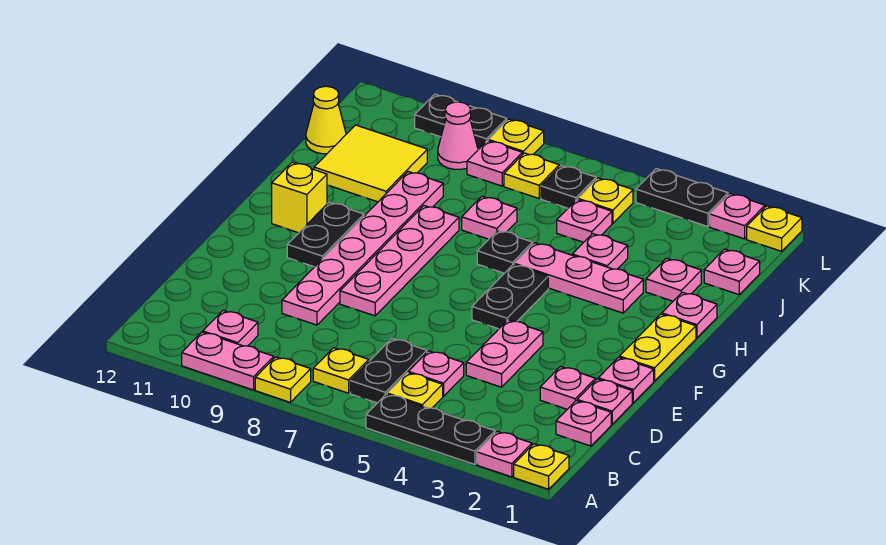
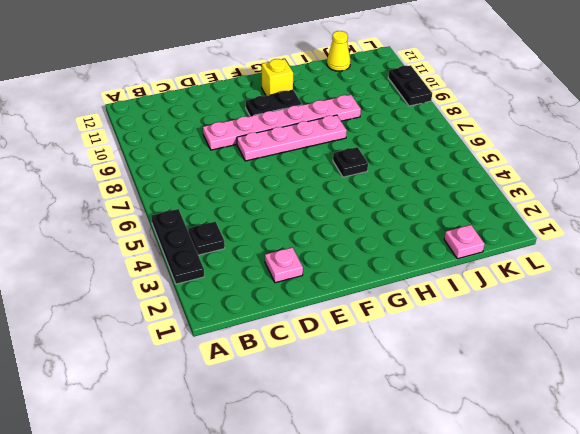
black plate B4 level 1 -> black plate K6 level 1
none -> yellow plate A1 level 1
none -> pink plate A2 level 1
none -> yellow plate A8 level 1
none -> pink plate A9:A10 level 1

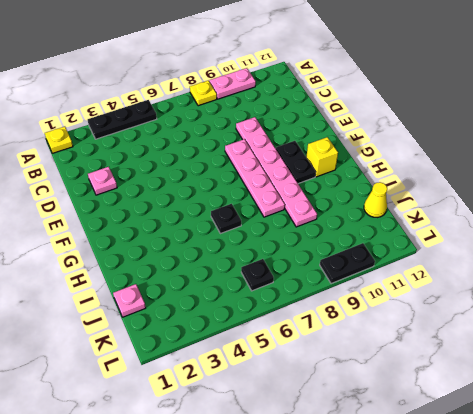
none -> pink plate A2 level 1
none -> yellow plate B5 level 1
none -> black plate B6:C6 level 1
none -> yellow plate B7 level 1

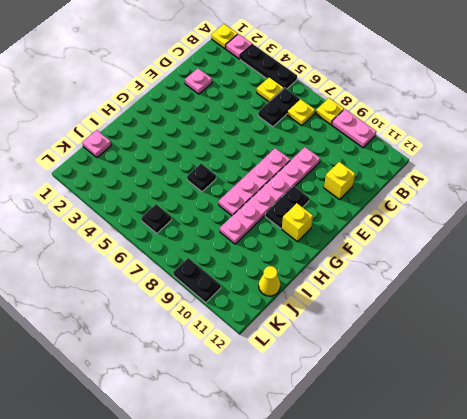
yellow brick D11 level 1 -> none
none -> pink plate B10 level 1
none -> pink plate C1 level 1
none -> pink plate C5 level 1
none -> pink plate D1 level 1

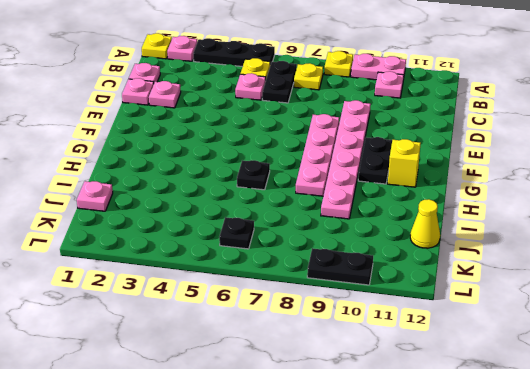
none -> pink plate D4:E4 level 1
none -> pink plate E1 level 1
none -> yellow plate F1:G1 level 1
none -> black plate F5:G5 level 1

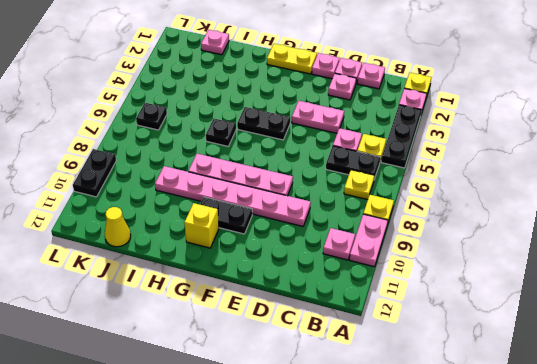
none -> pink plate H1 level 1
none -> pink plate H3:H5 level 1
none -> pink plate I2 level 1
none -> pink plate I4 level 1

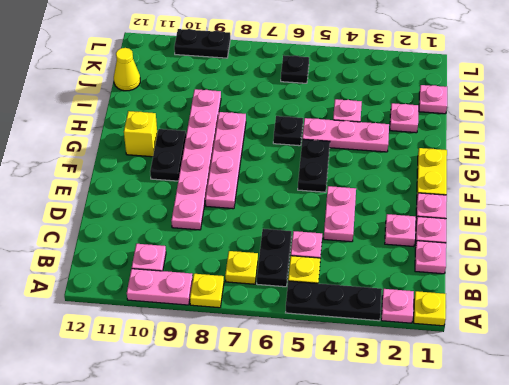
none -> pink plate H1 level 1
none -> pink plate I7 level 1
none -> yellow tile I10:J11 level 1
none -> pink plate J5 level 1

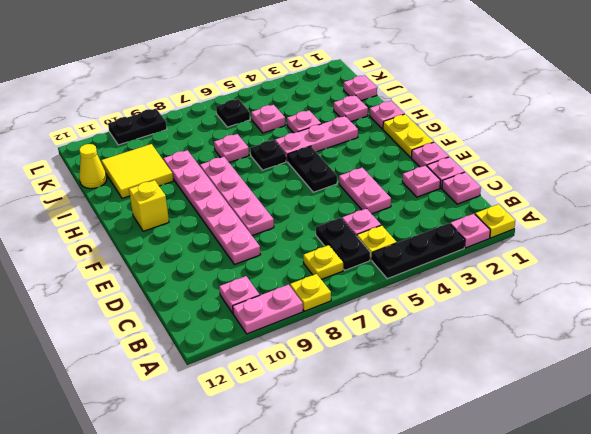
none -> black plate F10:G10 level 1
none -> yellow plate K5 level 1
none -> yellow plate K7 level 1
none -> pink plate K8 level 1

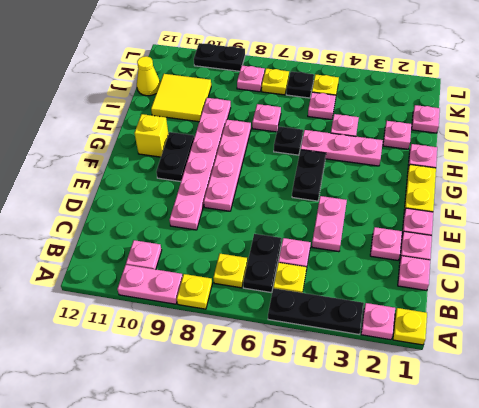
none -> pink cone K9 level 1
none -> yellow plate L1 level 1
none -> pink plate L2 level 1
none -> black plate L3:L4 level 1

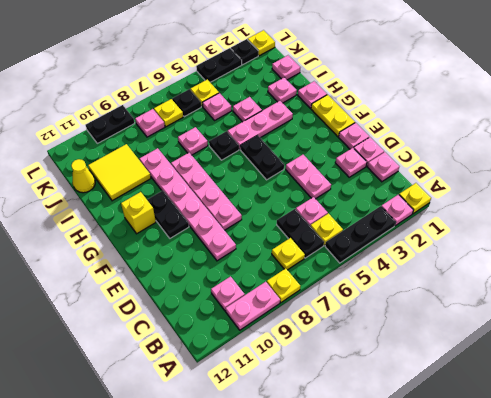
black plate L2 level 1 -> pink plate L2 level 1
none -> pink cone K9 level 1
none -> yellow plate L8 level 1

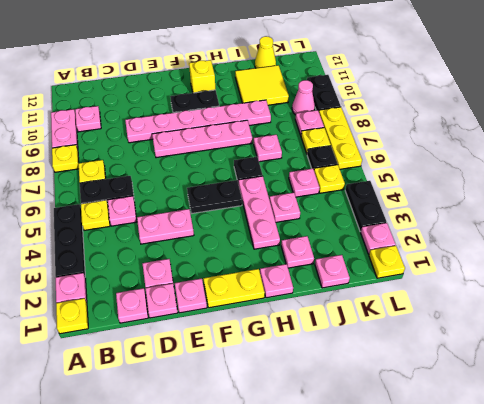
yellow plate L6:L8 level 1 -> yellow plate L8 level 1

